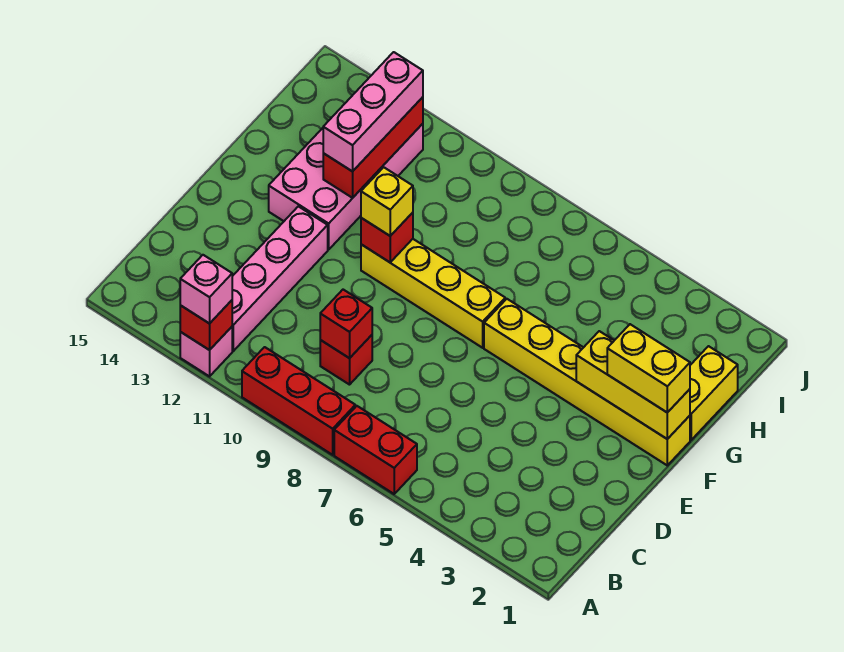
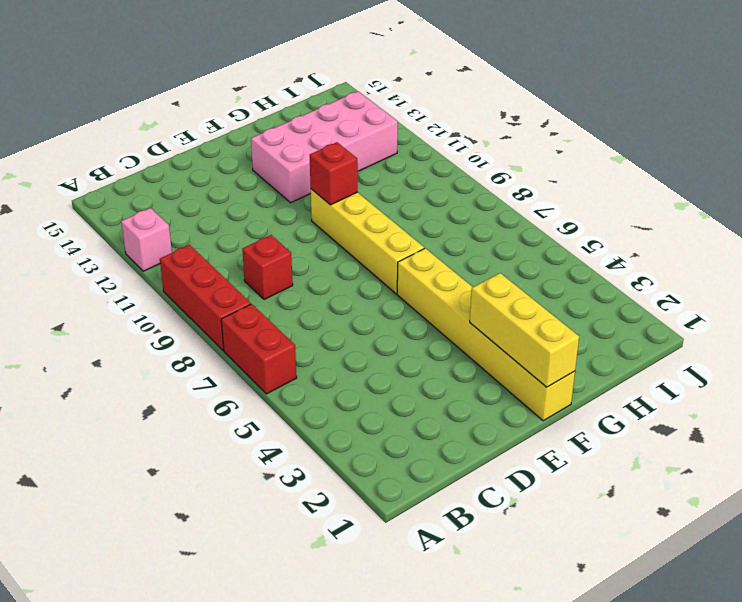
none -> pink brick B12:E12 level 1
none -> yellow brick G1:H1 level 1
none -> red brick A12 level 2

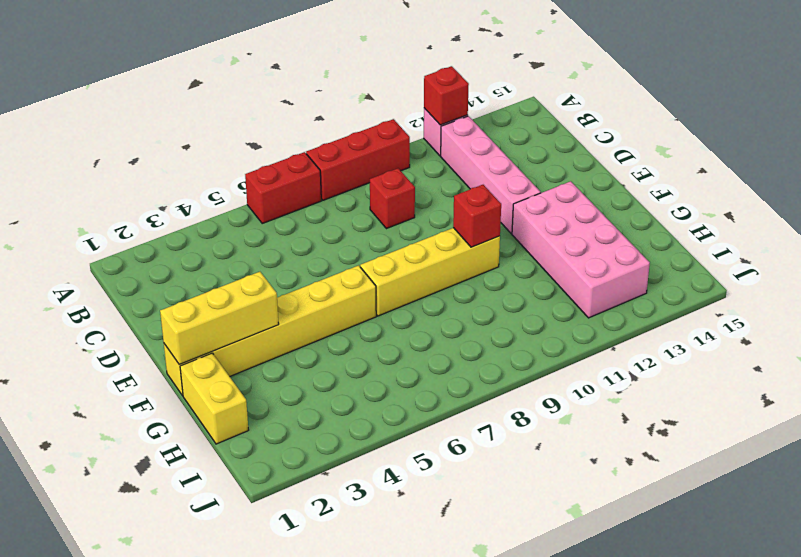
none -> red brick C9 level 2
none -> red brick G12:I12 level 2
none -> pink brick A12 level 3

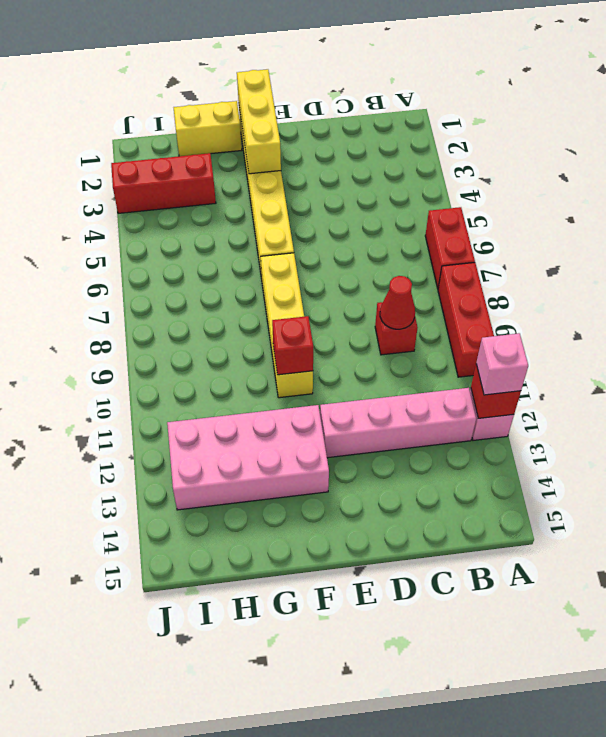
red cone C9 level 2 -> red brick C9 level 2
red brick H3:J3 level 1 -> red brick G12:I12 level 2
none -> yellow brick F1:F2 level 3
none -> yellow brick F10 level 3
none -> pink brick G12:I12 level 3

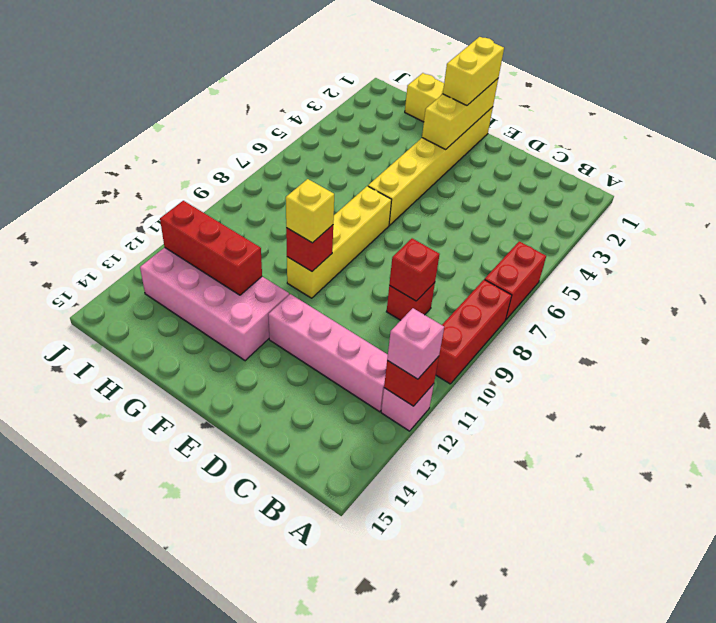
none -> pink brick G12:I12 level 3

